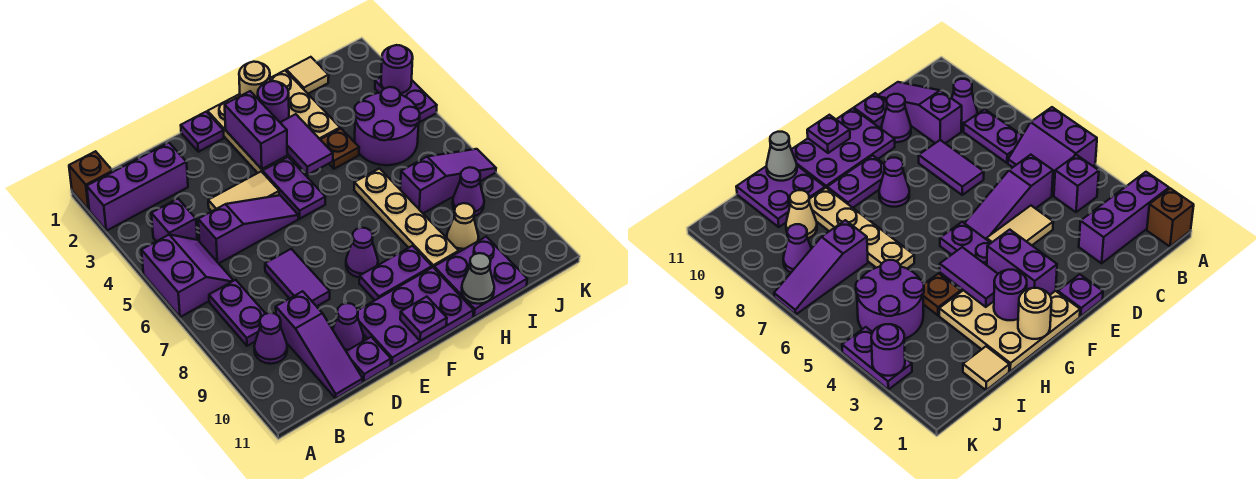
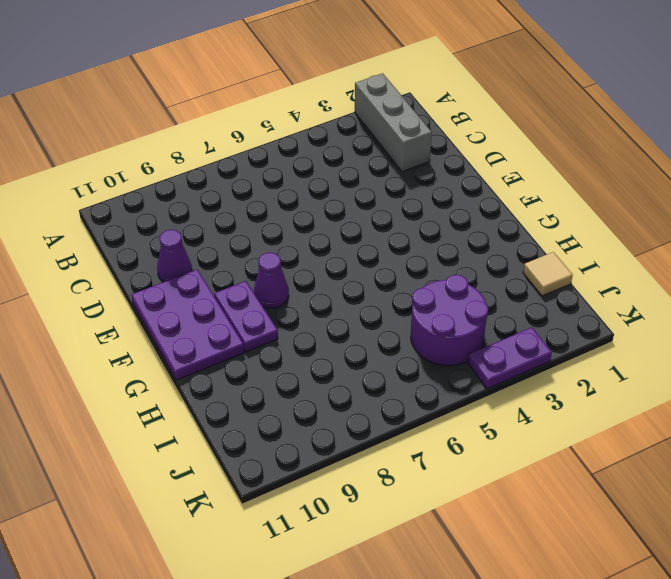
grey brick A2:C2 level 1 -> purple brick A2:C2 level 1
none -> brown brick A1 level 1
none -> purple slope A5:B6 level 1 top A
none -> purple brick B4 level 1
none -> purple plate B7:B8 level 1

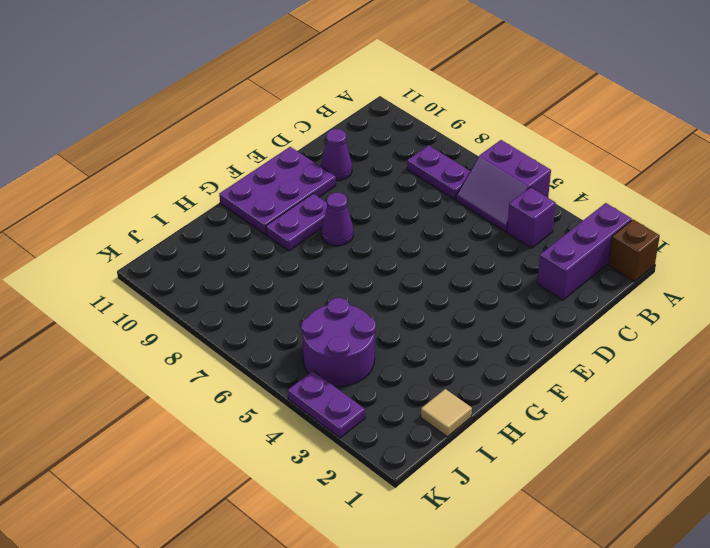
none -> purple cone B9 level 1
none -> purple slope C5:E5 level 1 top C
none -> purple slope C9:C11 level 1 top 9
none -> tan tile D4:E4 level 1

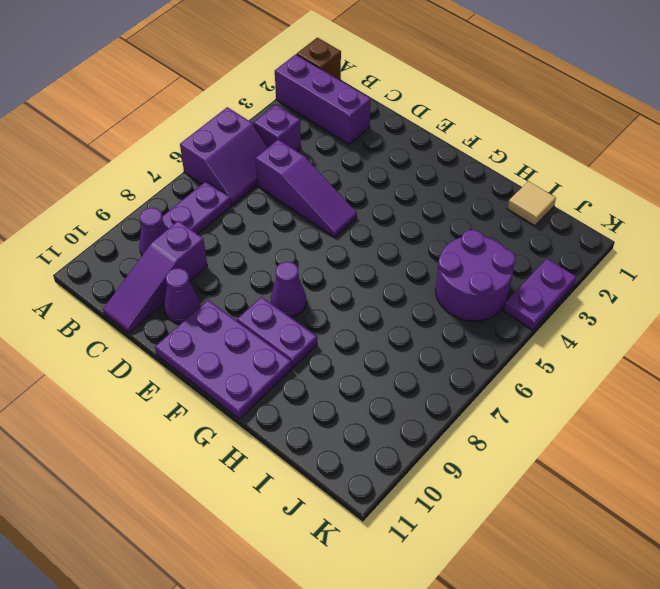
none -> tan tile D4:E4 level 1
none -> purple tile D7:D8 level 1
none -> purple plate D11 level 1
none -> purple plate E1 level 1

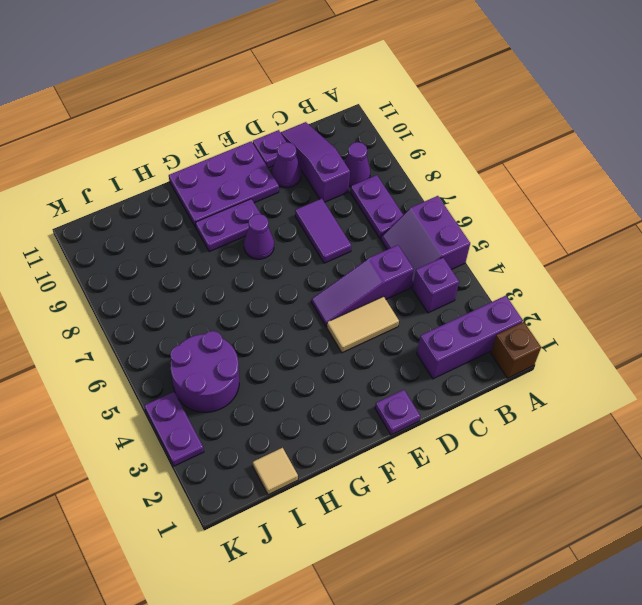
none -> tan plate F1:H3 level 1
none -> purple plate F4:F5 level 1
none -> brown plate H4 level 1
none -> tan plate H6:H9 level 1

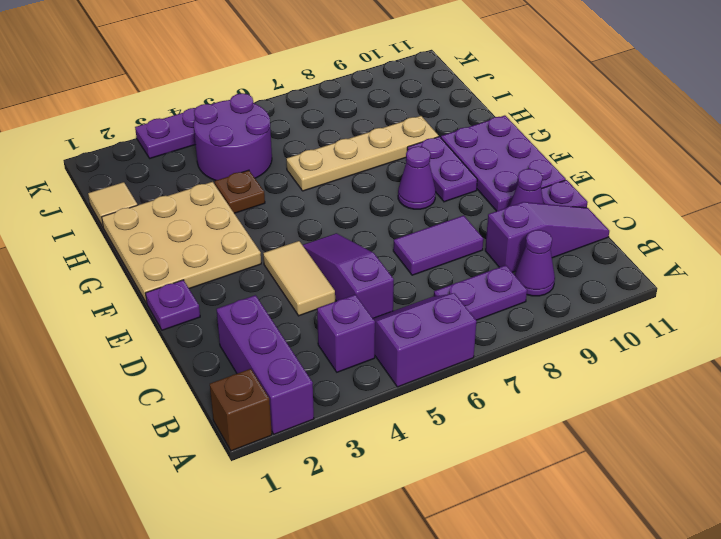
none -> purple plate F4:F5 level 1
none -> purple plate H10:I11 level 1
none -> purple slope I7:K7 level 1 top I
none -> tan cone I9 level 1

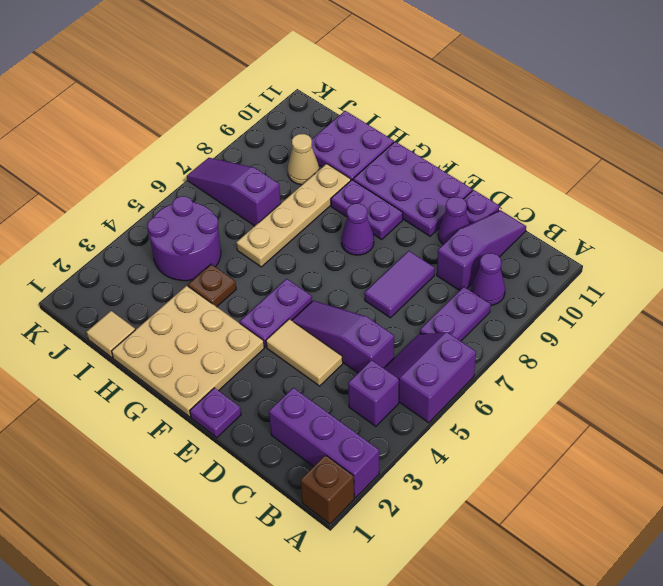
none -> purple cone J8 level 1
none -> purple plate K3:K4 level 1
none -> purple brick F2:F3 level 2
none -> purple plate F11 level 2

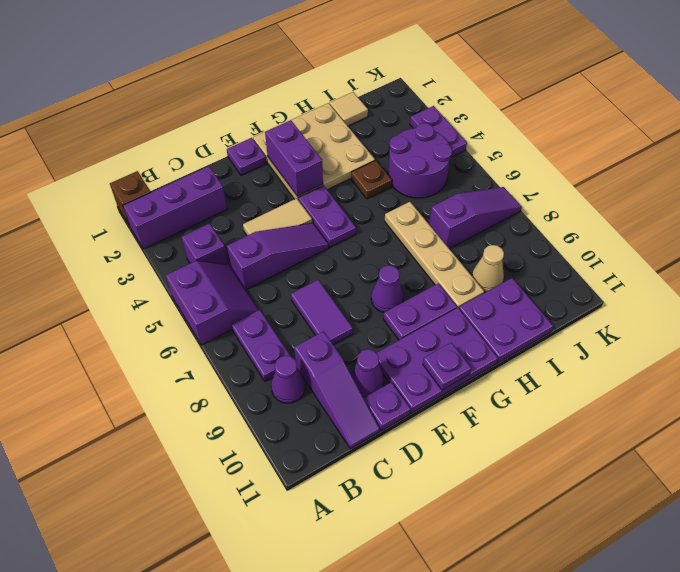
none -> purple cone J8 level 1
none -> tan round brick G1 level 2
none -> purple round brick G2 level 2
none -> purple tile G3:G4 level 2

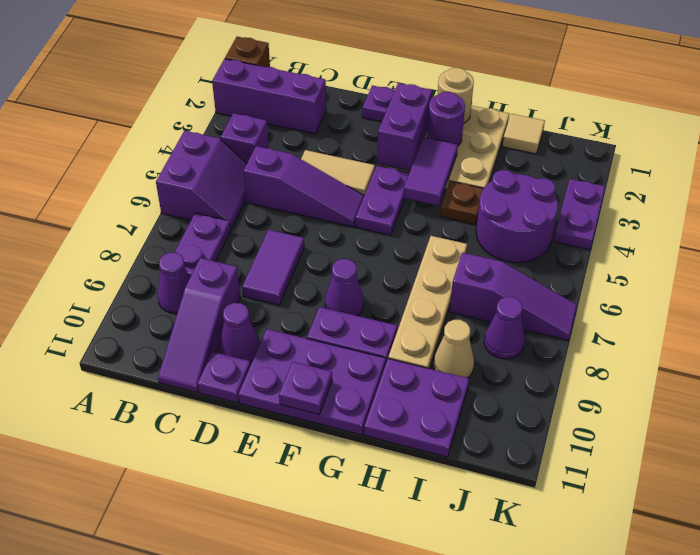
none -> grey cone H11 level 2
none -> purple round brick K3 level 2

